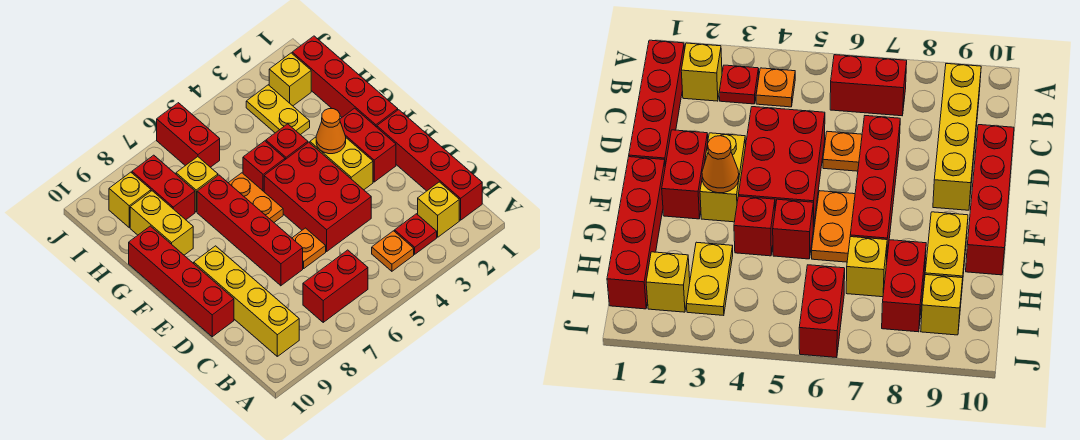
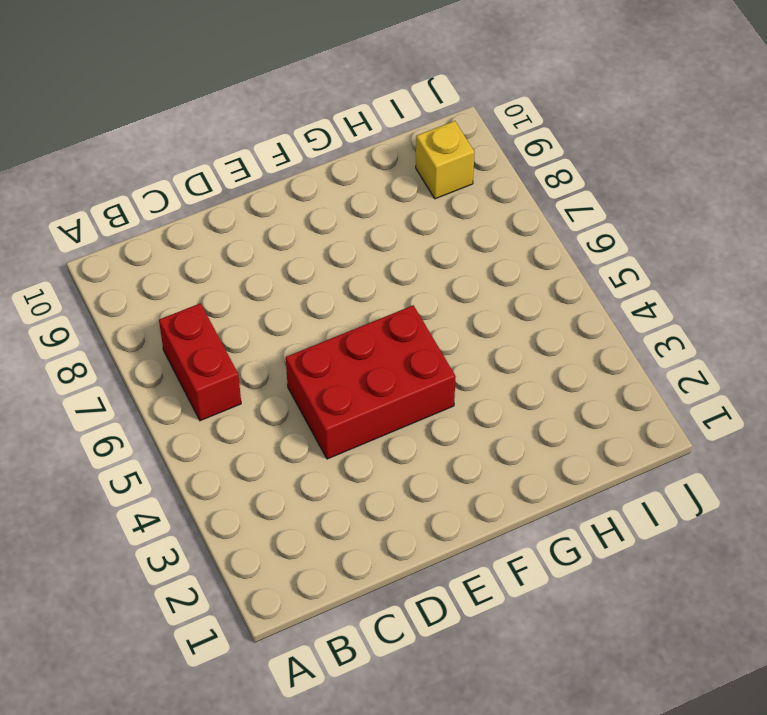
none -> red brick B1:E1 level 1
none -> yellow brick B2 level 1
none -> red plate B3 level 1

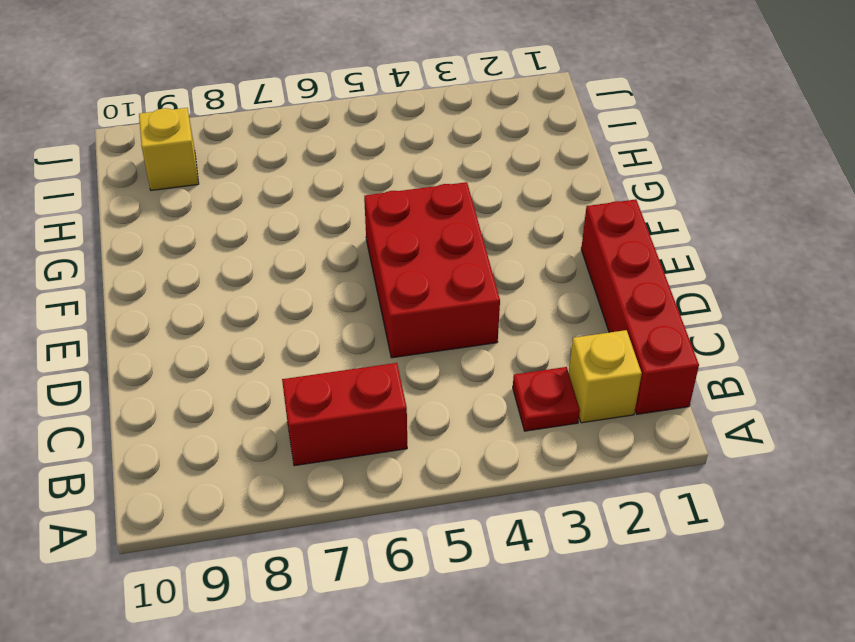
none -> orange plate B4 level 1
none -> yellow brick B9:E9 level 1
none -> orange plate D6 level 1

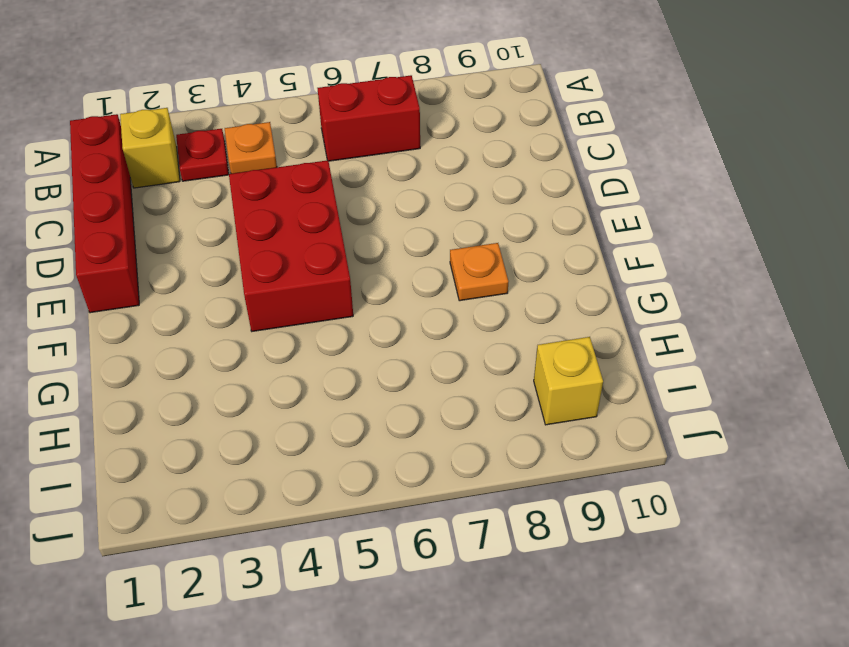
orange plate F8 level 1 -> orange plate D6 level 1
none -> yellow brick B9:E9 level 1
none -> red brick D7:G7 level 1
none -> red brick D10:G10 level 1

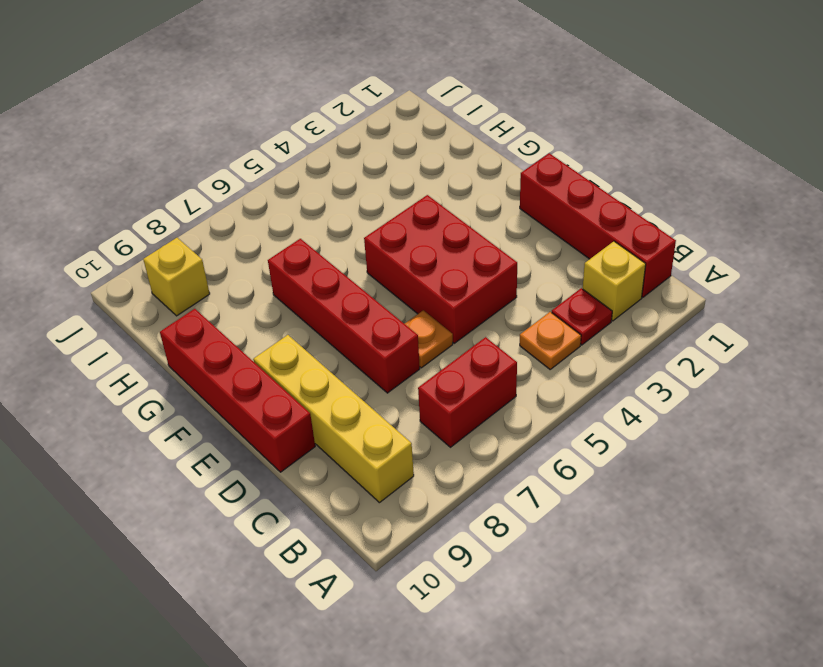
none -> red brick E2:F2 level 1
none -> yellow brick E3:F3 level 1
none -> red brick F1:I1 level 1

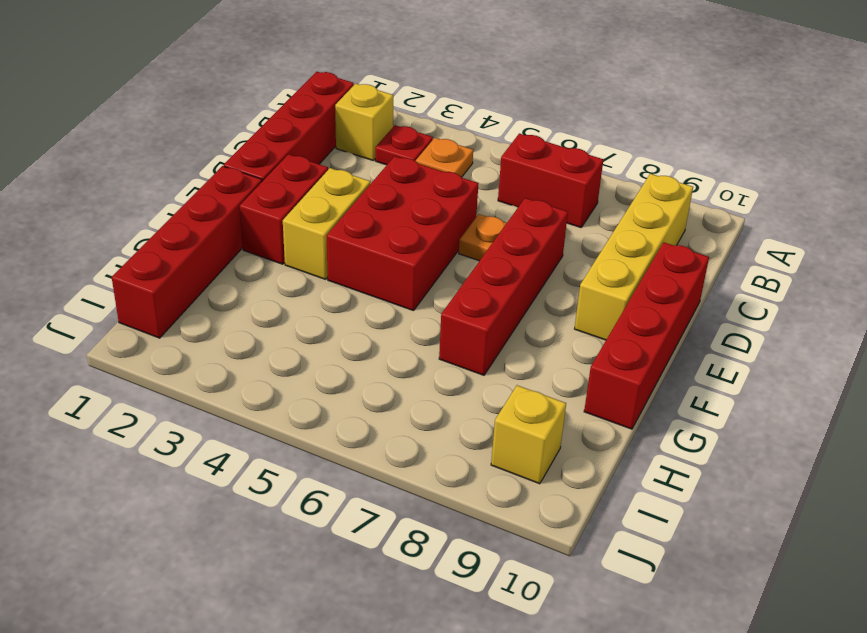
none -> orange plate F6:G6 level 1
none -> red brick G4 level 1
none -> red brick G5 level 1

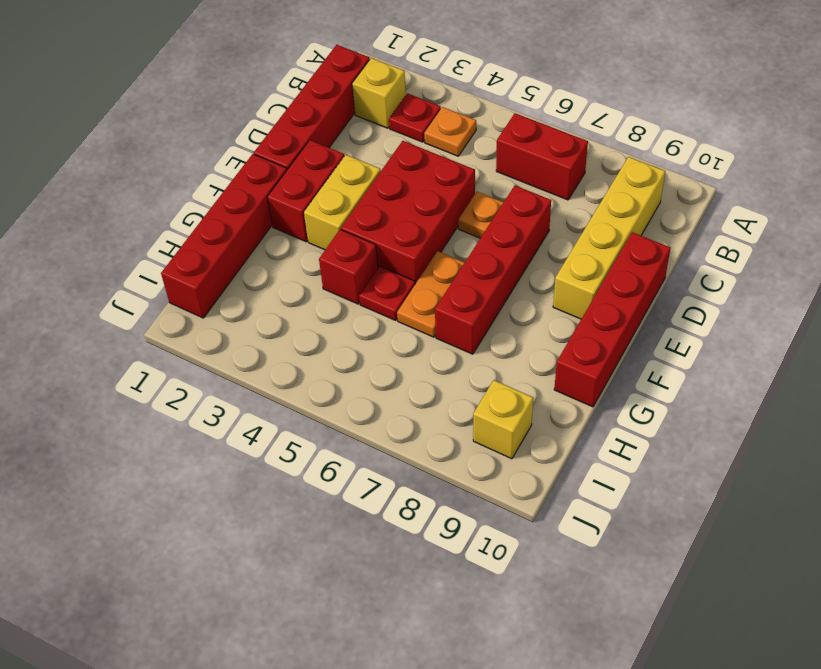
red plate G5 level 1 -> red brick G5 level 1
none -> yellow brick G9:H9 level 1
none -> yellow plate H3:I3 level 1
none -> yellow brick H7 level 1

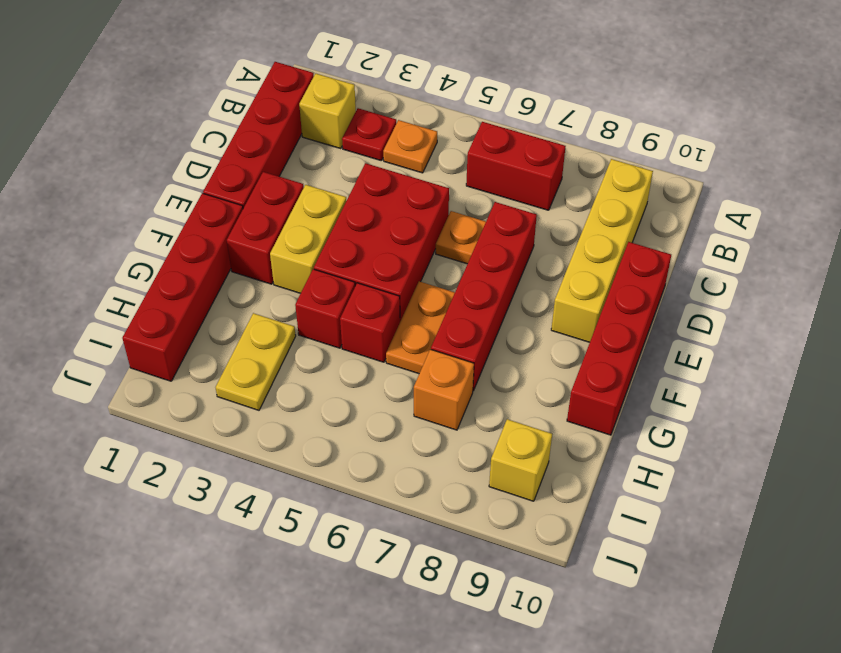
orange brick H7 level 1 -> yellow brick H7 level 1
none -> yellow brick G9:H9 level 1
none -> red brick H8:I8 level 1
none -> yellow brick I2 level 1

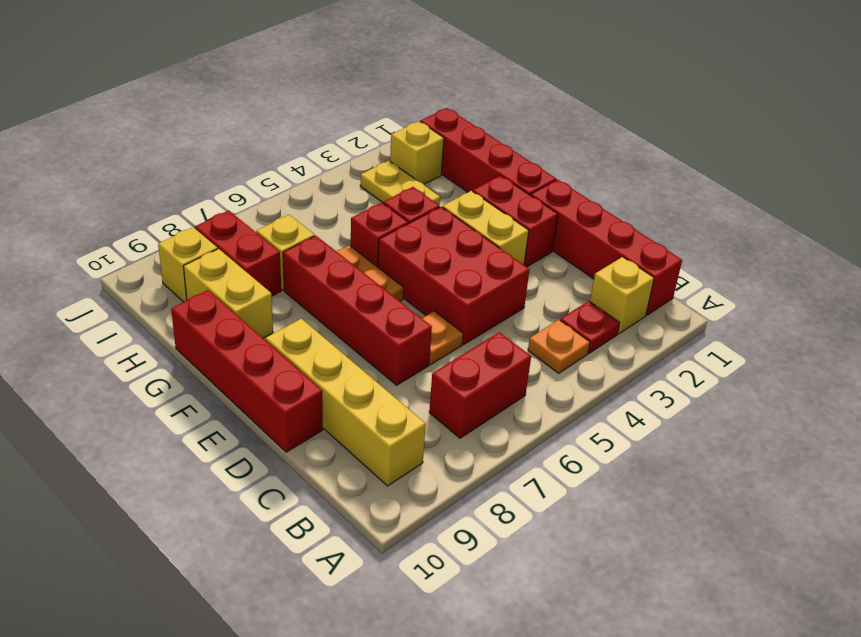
none -> red brick I6:J6 level 1
none -> orange cone F3 level 2

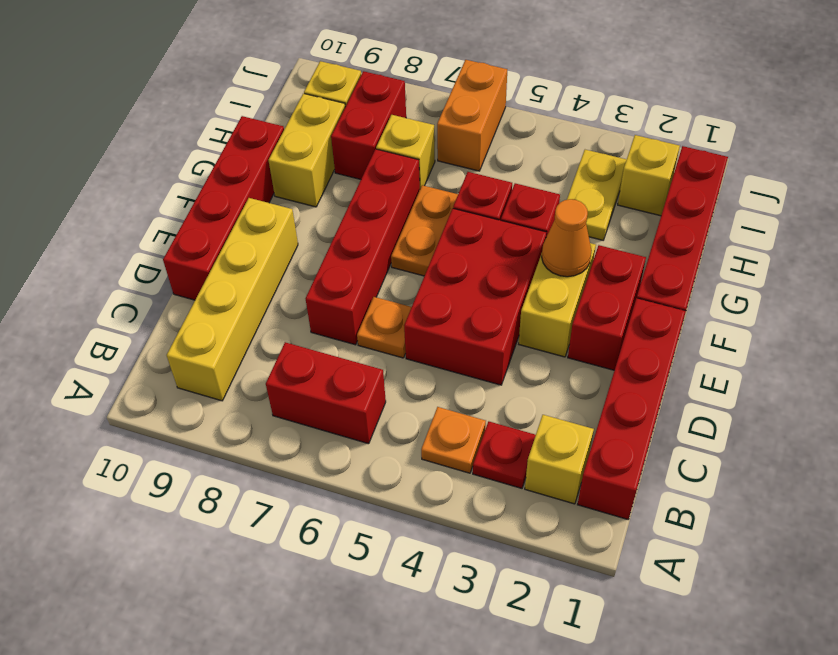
orange brick I6:J6 level 1 -> red brick I6:J6 level 1

